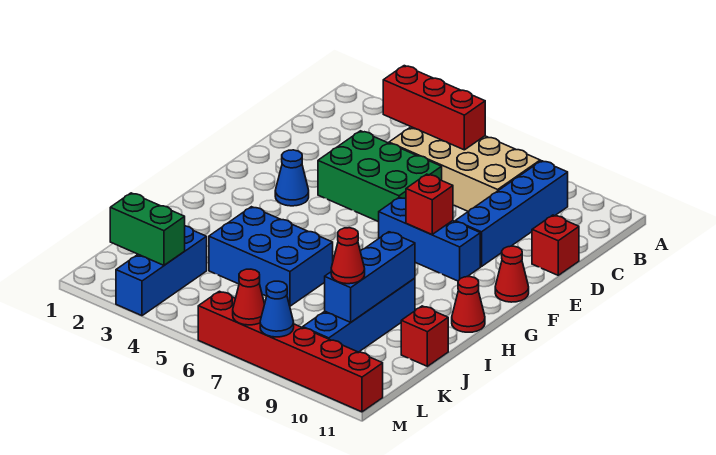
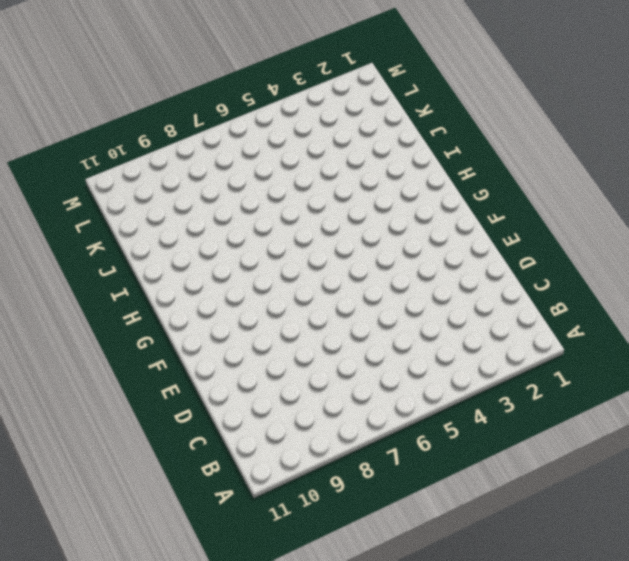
none -> tan brick B5:C8 level 1
none -> blue brick B9:E9 level 1
none -> green brick D4:E6 level 1

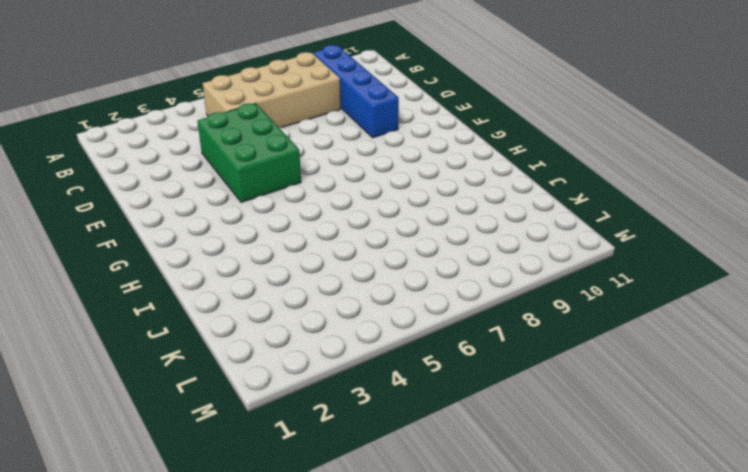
green brick D4:F5 level 1 -> green brick D4:E6 level 1
none -> red brick D11 level 1
none -> blue cone F3 level 1
none -> blue brick F7:F9 level 1

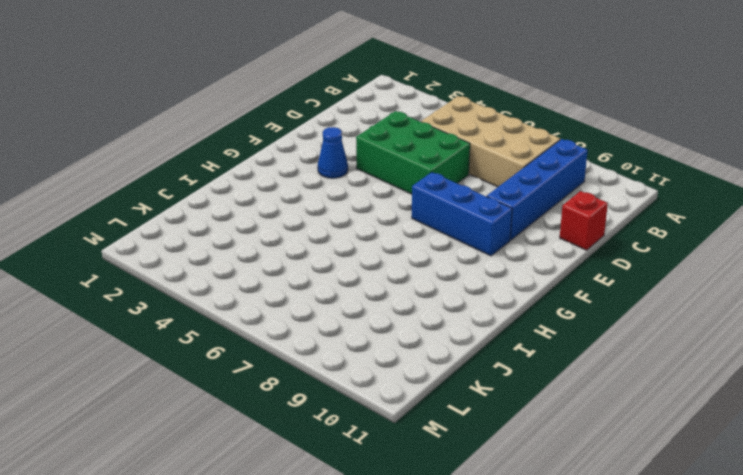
none -> red cone F11 level 1
none -> red cone H11 level 1
none -> blue brick I4:J6 level 1

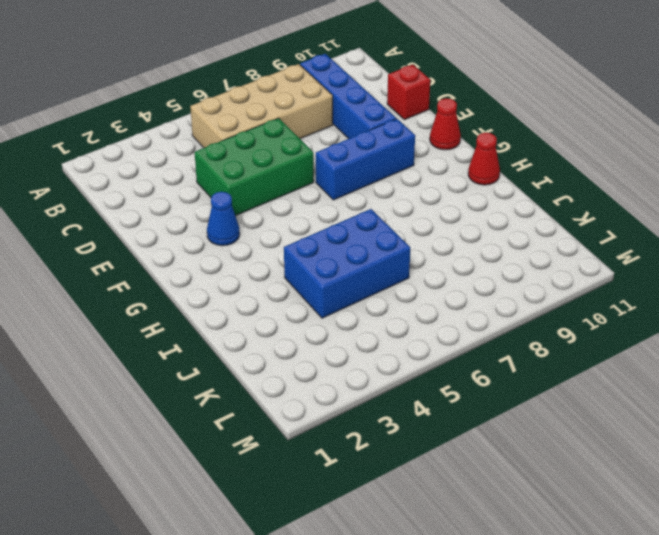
none -> blue brick I9:L9 level 1
none -> red brick J11 level 1
none -> blue brick K3:M3 level 1

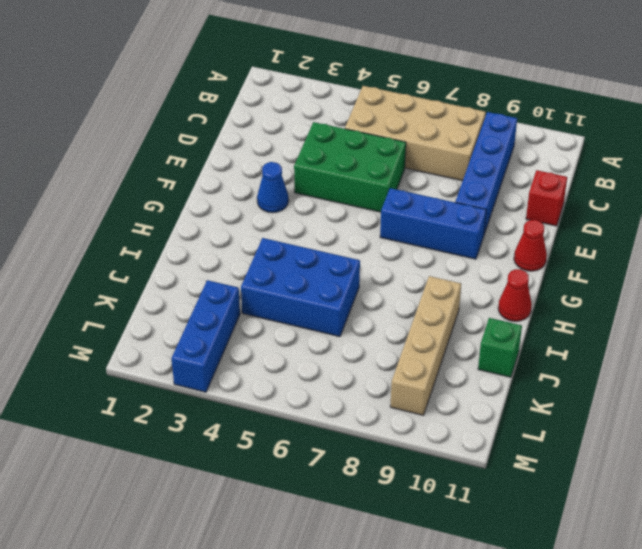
tan brick I9:L9 level 1 -> blue brick I9:L9 level 1
green brick J11 level 1 -> red brick J11 level 1
none -> red brick M6:M11 level 1
none -> red brick B4:B6 level 2
none -> red brick F8 level 2

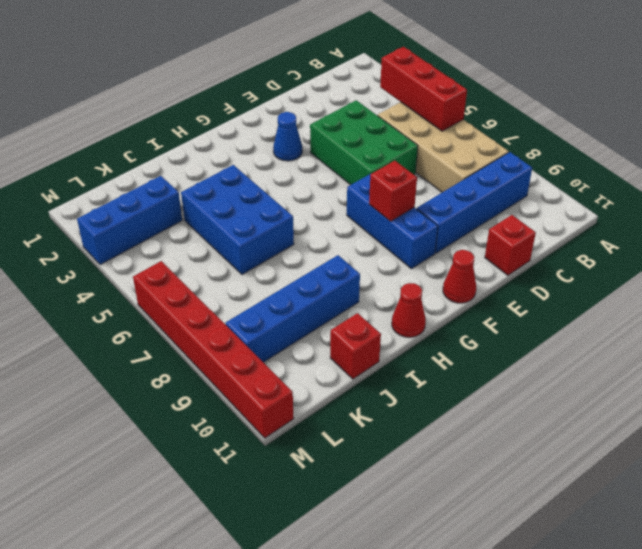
none -> blue brick I9:K9 level 2
none -> green brick L2:L3 level 2
none -> red cone M7 level 2

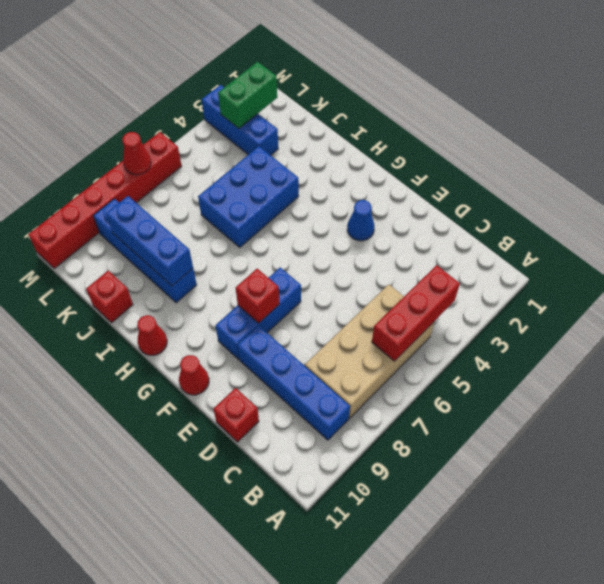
none -> green brick D4:E6 level 1
none -> blue cone M8 level 2
none -> red cone K9 level 3

